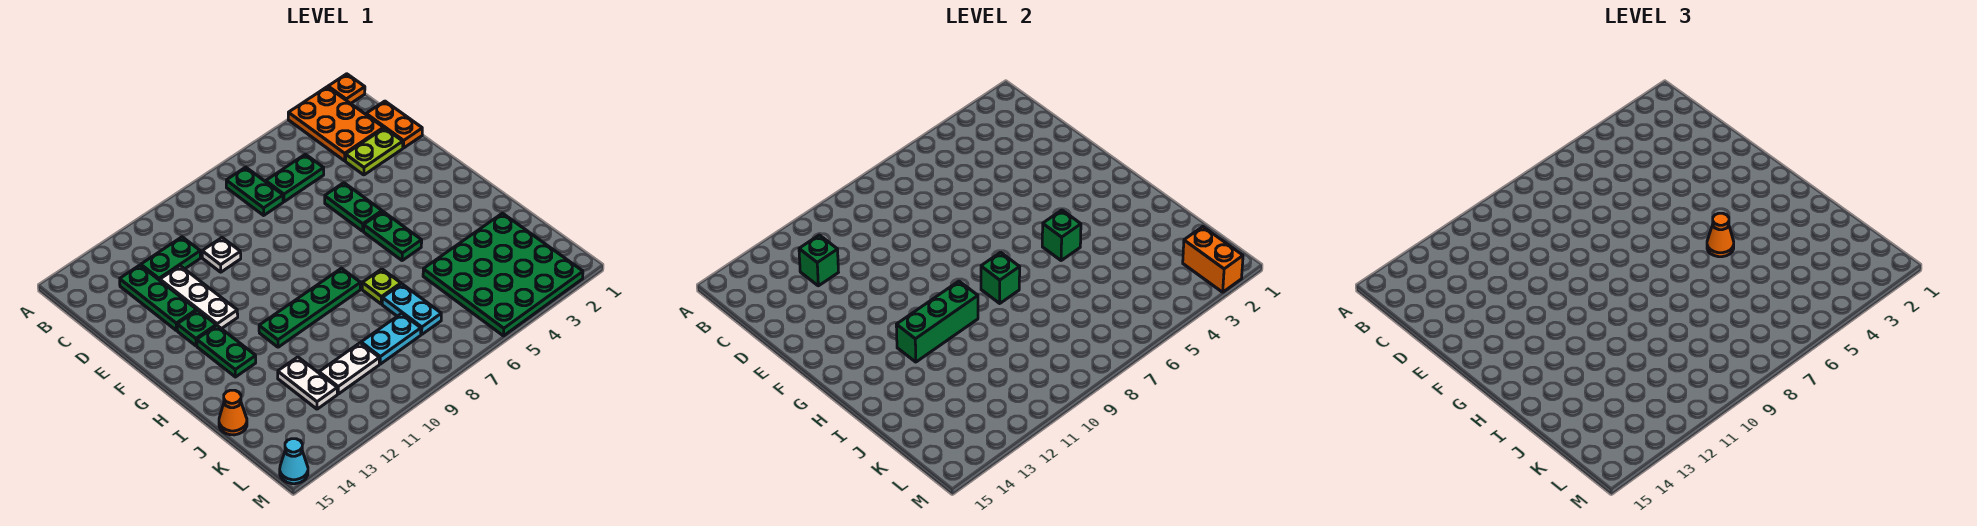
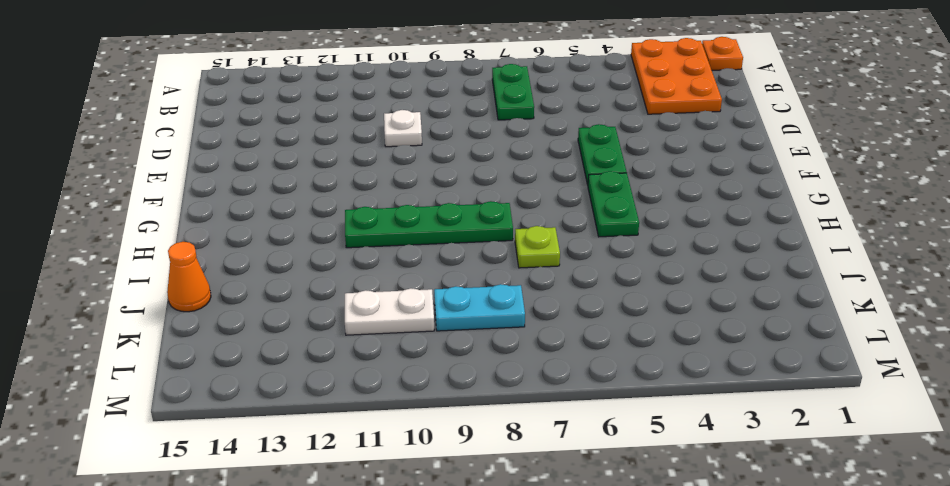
none -> orange plate C1:D1 level 1
none -> green plate C5:C6 level 1
none -> green plate C11:C12 level 1

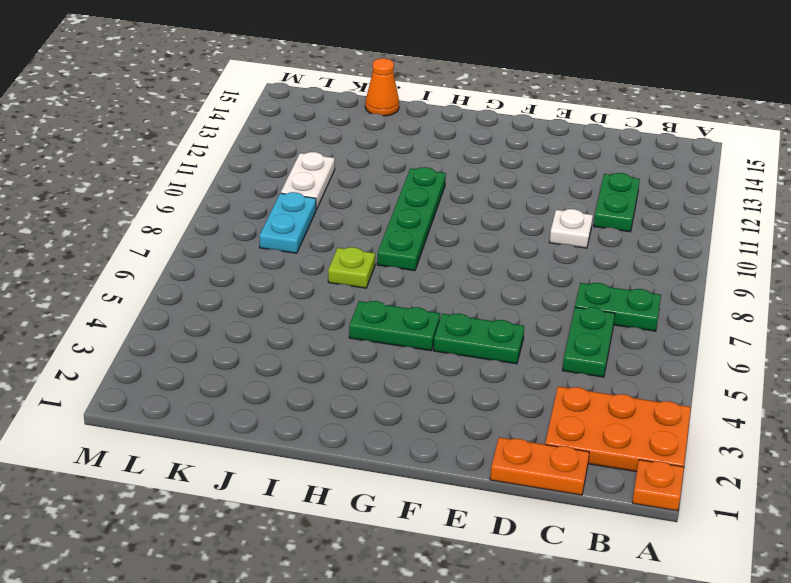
none -> green plate C13:E13 level 1
none -> lime plate D2:D3 level 1
none -> white plate D12:F12 level 1

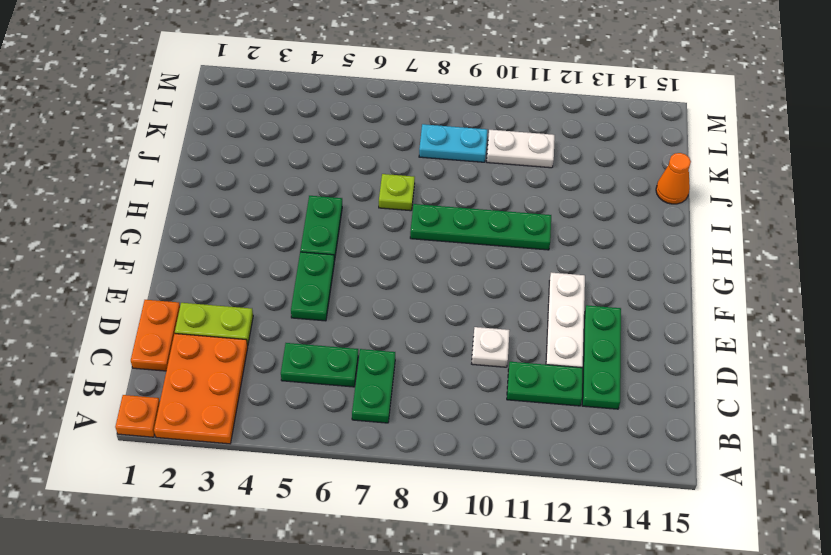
none -> green plate F13 level 1
none -> green plate G13:H13 level 1
none -> green plate J2:M5 level 1

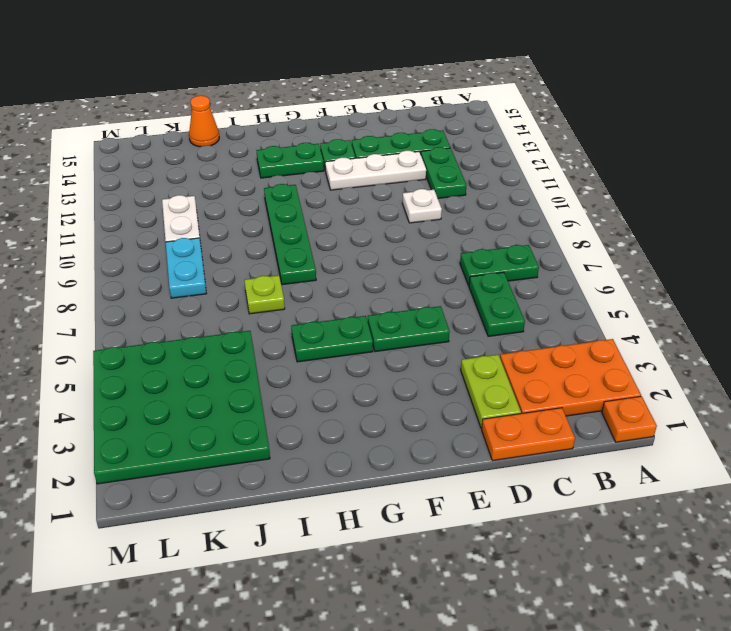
none -> cyan plate J7:K7 level 1
none -> white plate J12:K12 level 1
none -> cyan cone M15 level 1

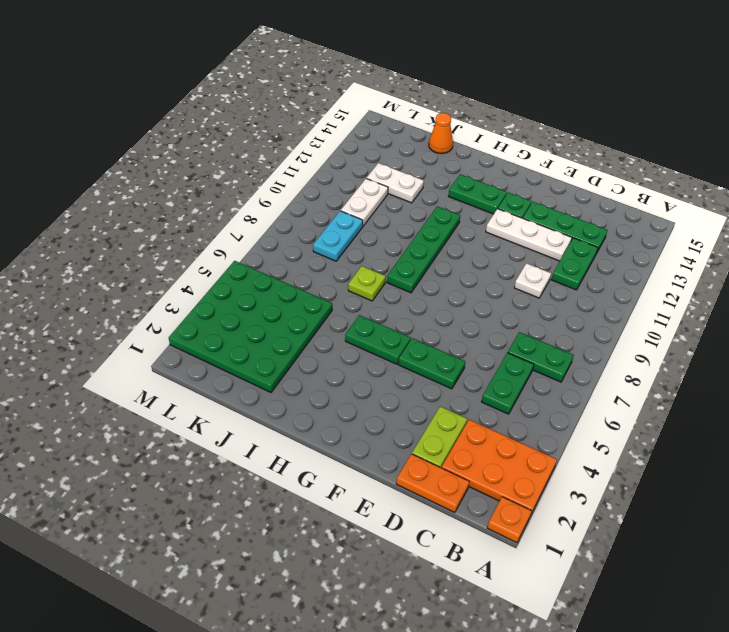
none -> cyan plate J7:K7 level 1
none -> cyan cone M15 level 1
none -> green brick C12 level 2

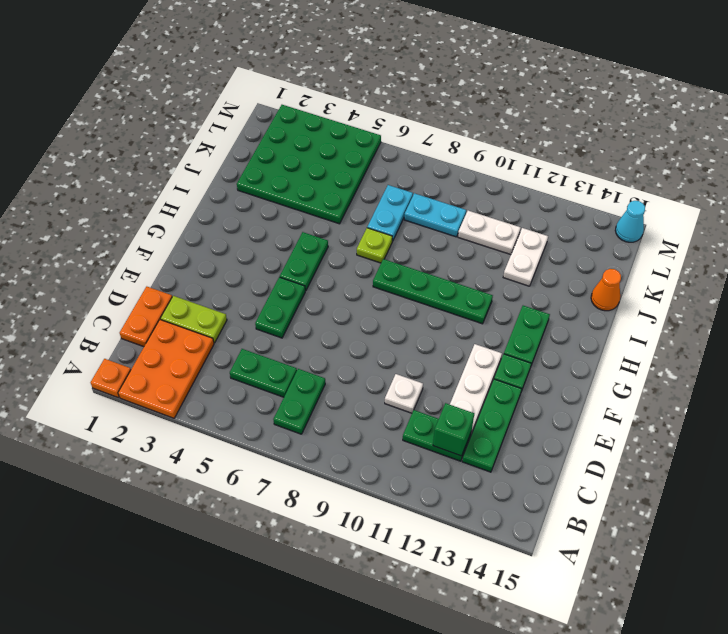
none -> green brick H5 level 2
none -> green brick H8 level 2
none -> green brick H10:H12 level 2

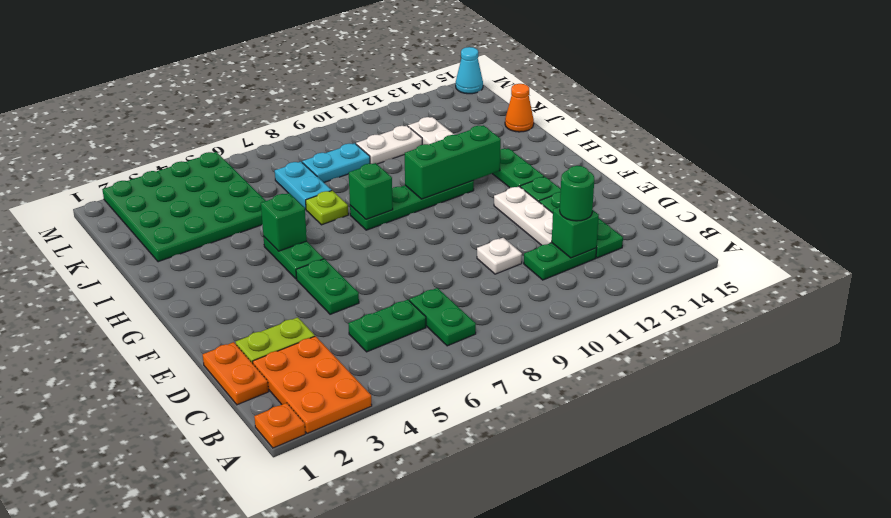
green round brick C12 level 3 -> none
none -> orange brick L2:M2 level 2
none -> orange cone H5 level 3

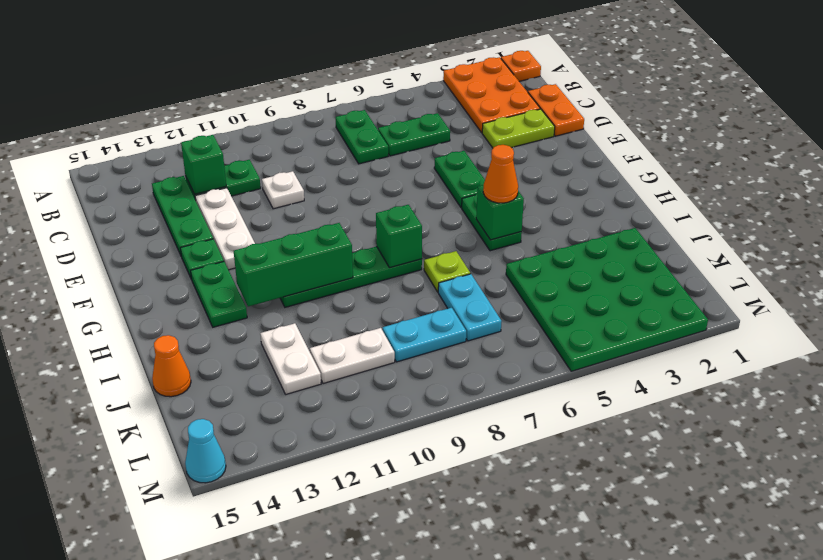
none -> orange brick L2:M2 level 2

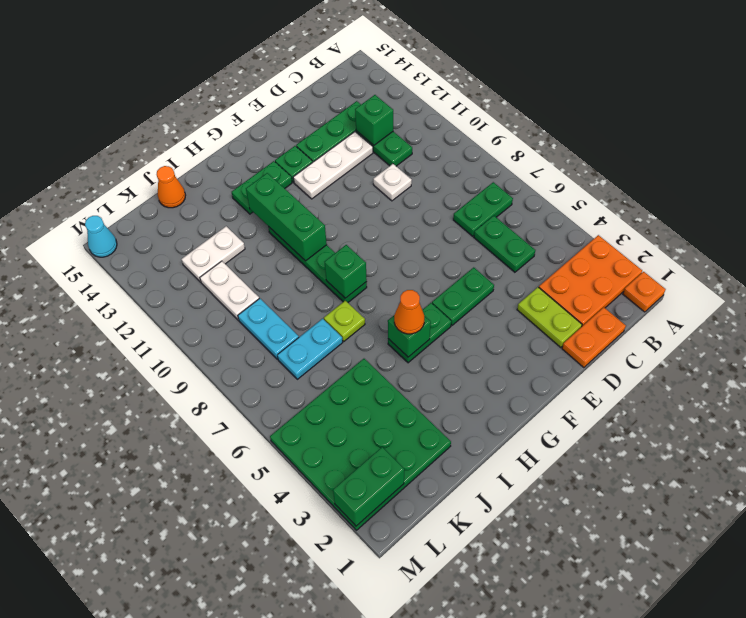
green brick L2:M2 level 2 -> orange brick L2:M2 level 2

